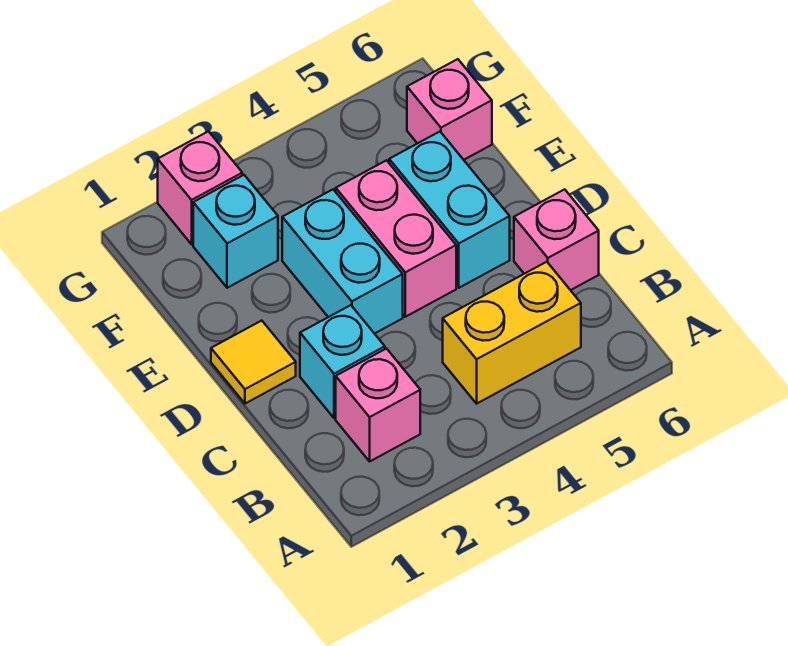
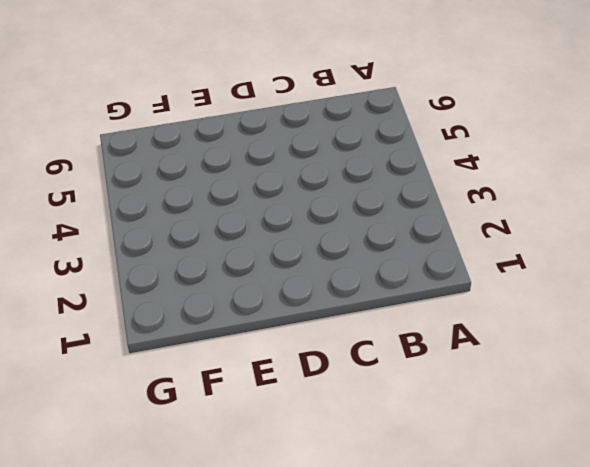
none -> pink brick B2 level 1
none -> yellow brick B4:B5 level 1

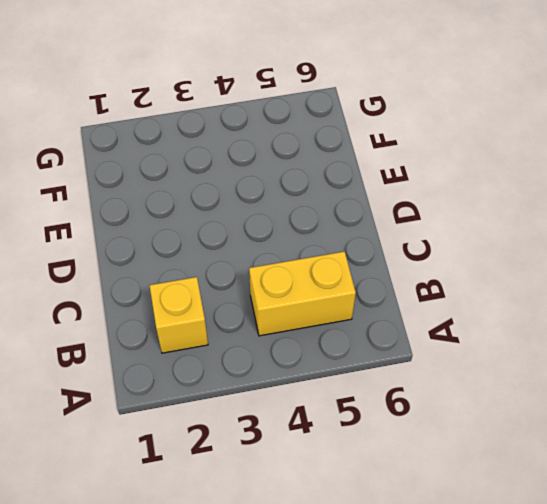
yellow brick B2 level 1 -> pink brick B2 level 1
none -> cyan brick C2 level 1
none -> pink brick C6 level 1

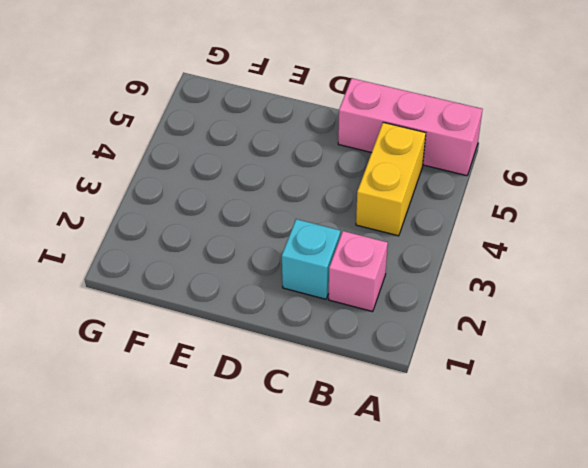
pink brick A6:C6 level 1 -> pink brick C6 level 1
none -> yellow tile D1 level 1
none -> cyan brick D3:E3 level 1

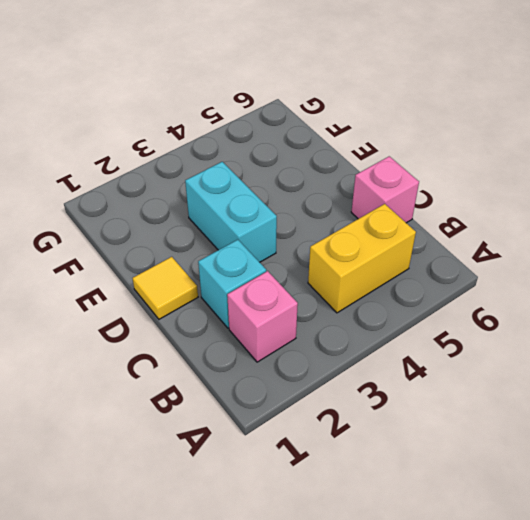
none -> pink brick D4:E4 level 1
none -> cyan brick D5:E5 level 1

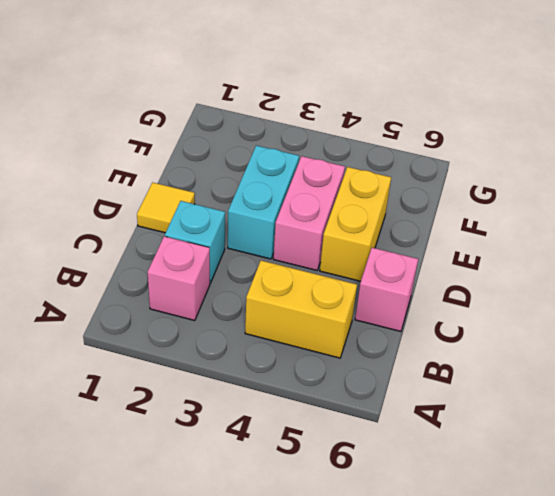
yellow brick D5:E5 level 1 -> cyan brick D5:E5 level 1
none -> cyan brick F2 level 1
none -> pink brick F6 level 1

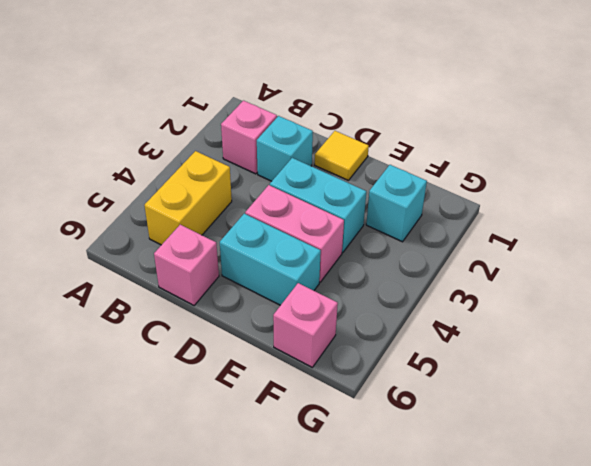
none -> pink brick G2 level 1

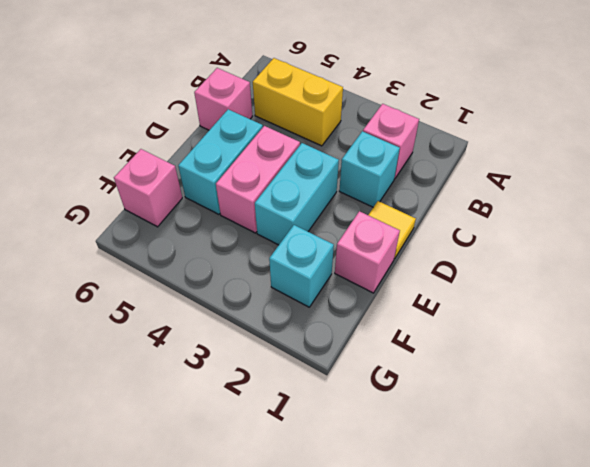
pink brick E1 level 1 -> pink brick G2 level 1

